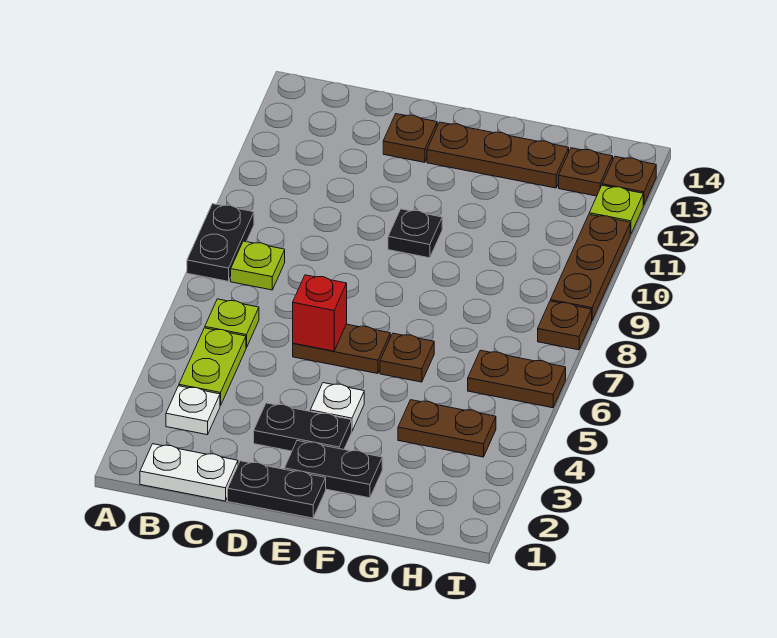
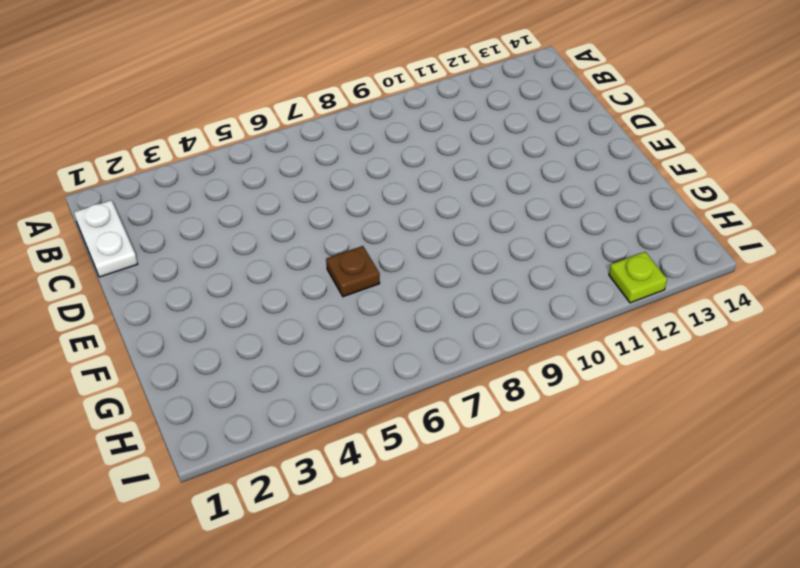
none -> black plate A8:A9 level 1
none -> white plate B3 level 1
none -> lime plate B4:B5 level 1

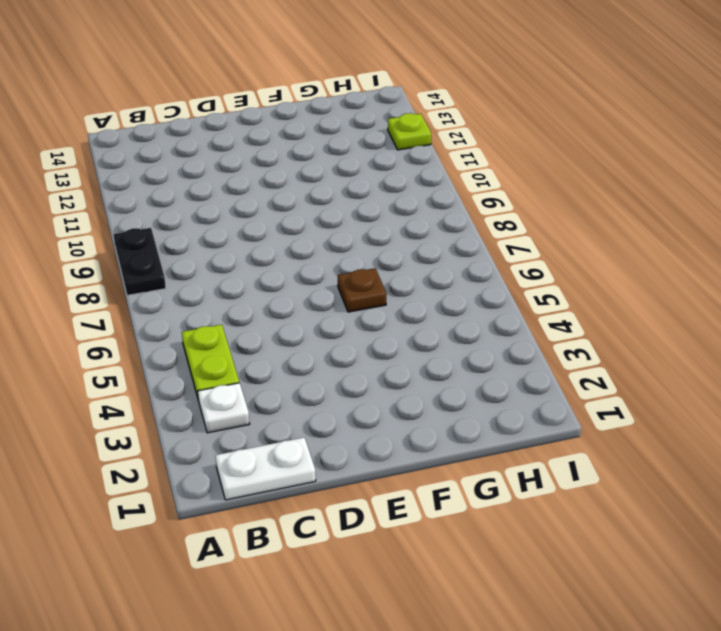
none -> lime plate B6 level 1
none -> lime plate B8 level 1
none -> black plate D1:E1 level 1

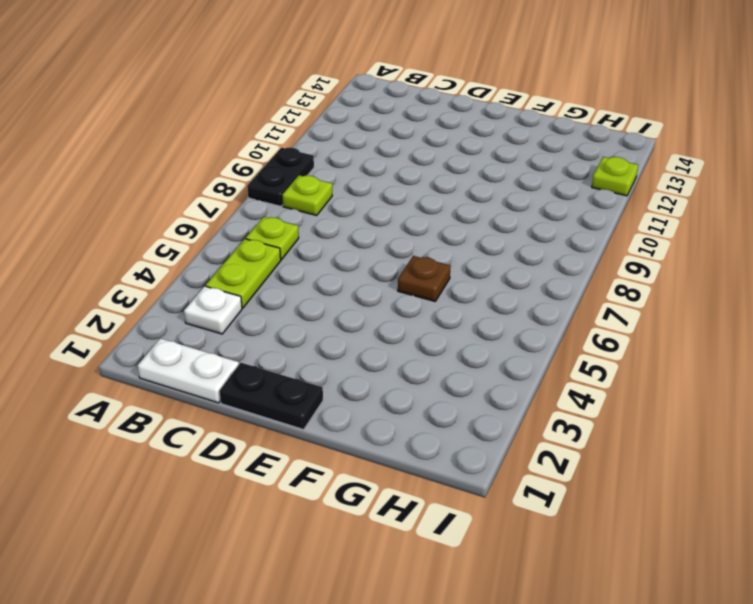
none -> black plate D3:E3 level 1
none -> brown plate D6:E6 level 1
none -> brown plate D13 level 1

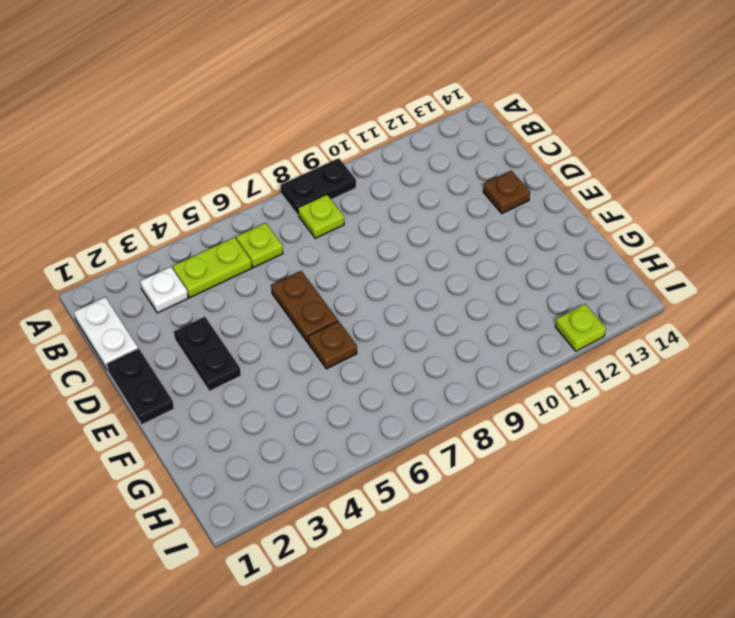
none -> black plate E2:F2 level 1
none -> white plate E4 level 1
none -> black plate E10 level 1

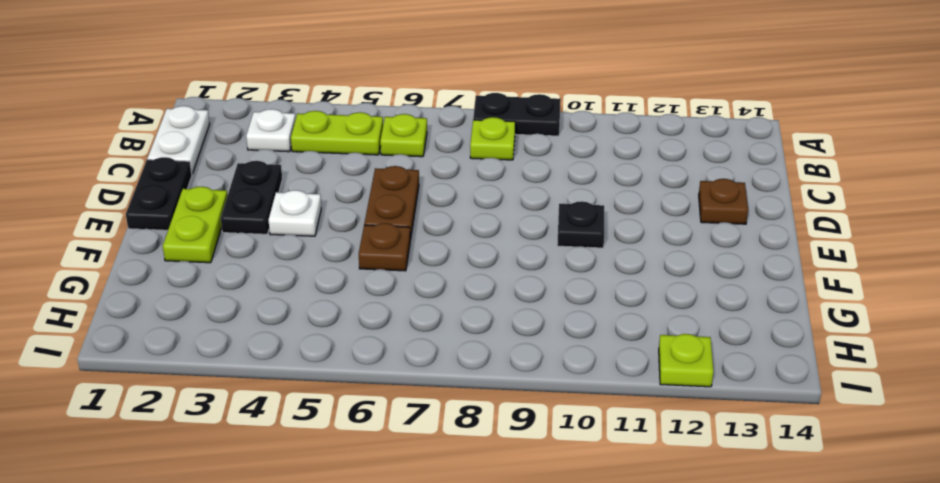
lime plate E2:F2 level 1 -> black plate E2:F2 level 1
none -> brown plate E13:G13 level 1
none -> brown plate G4:H4 level 1
none -> brown plate H6:I6 level 1

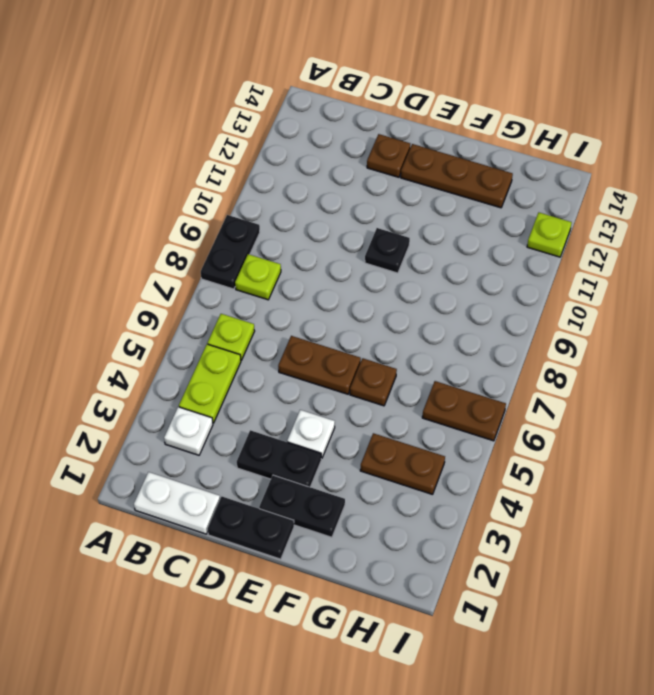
none -> brown plate H13 level 1
none -> brown plate I8 level 1
none -> brown plate I9:I11 level 1

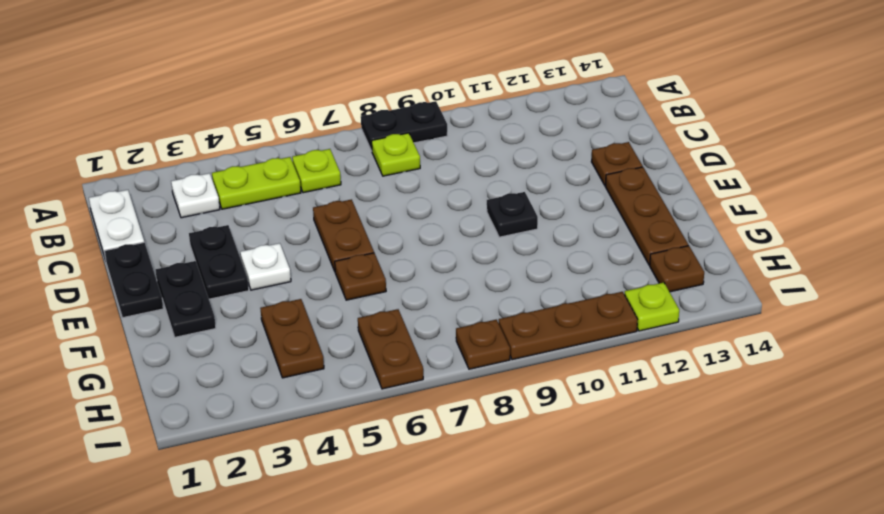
none -> brown plate I13 level 1
none -> red brick D6 level 2

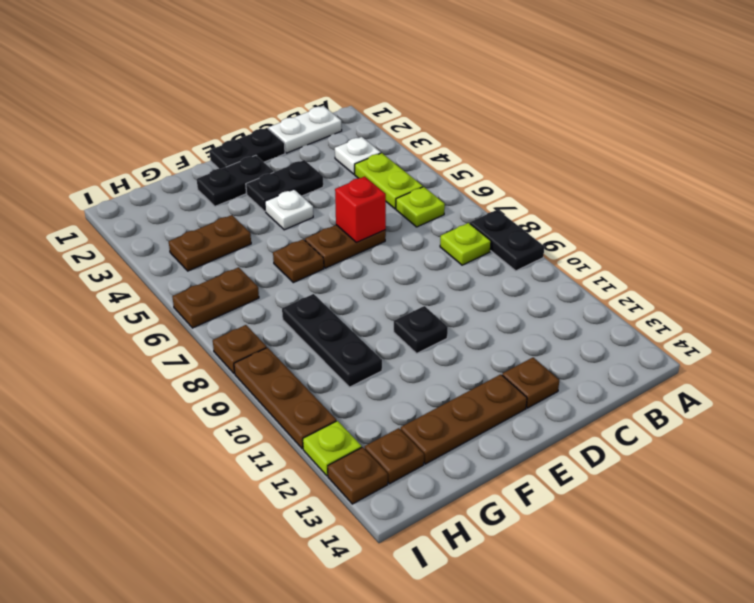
black plate G8:G10 level 1 -> none

